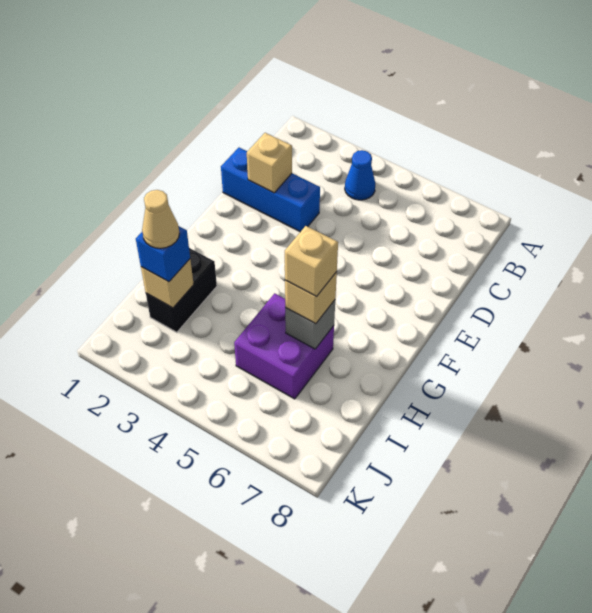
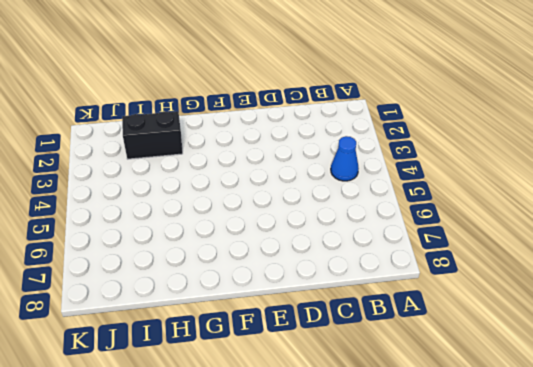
none -> blue brick D1:D3 level 1
none -> purple brick H5:I6 level 1

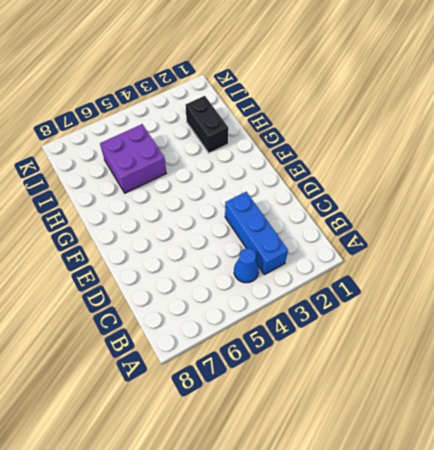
blue brick B3:D3 level 1 -> blue brick D1:D3 level 1
none -> tan brick D2 level 2
none -> grey brick H6 level 2

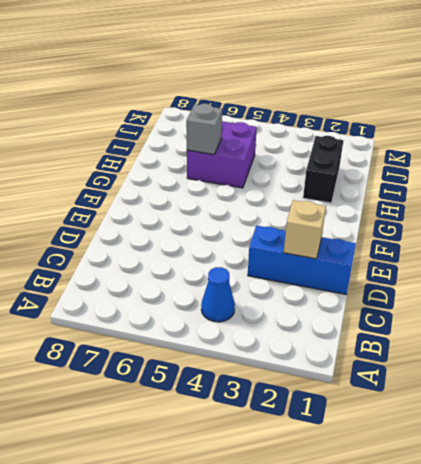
none -> tan brick I2 level 2
none -> tan brick H6 level 3

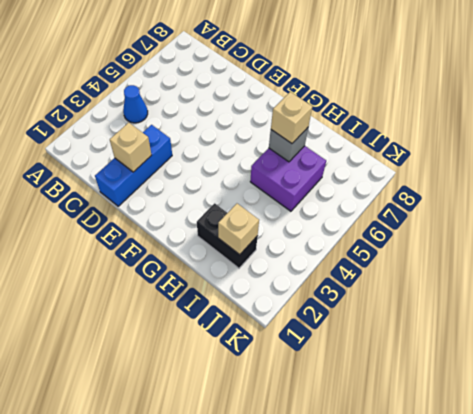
none -> blue brick I2 level 3
none -> tan brick H6 level 4

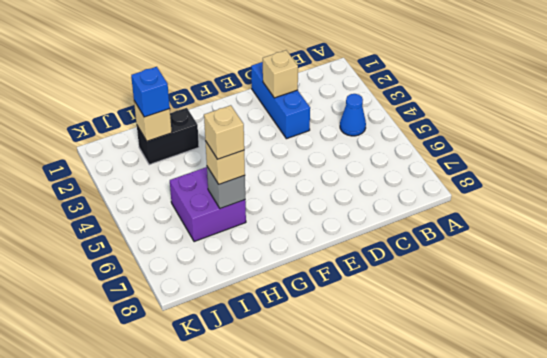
none -> tan cone I2 level 4

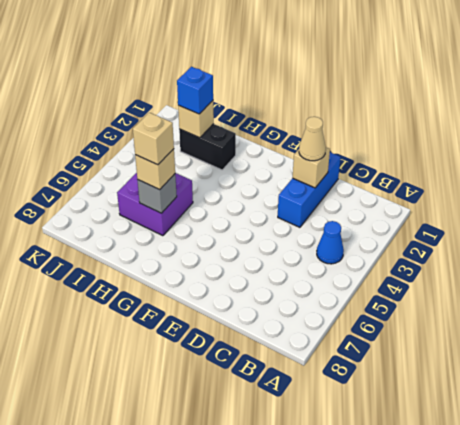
tan cone D2 level 3 -> tan cone I2 level 4

